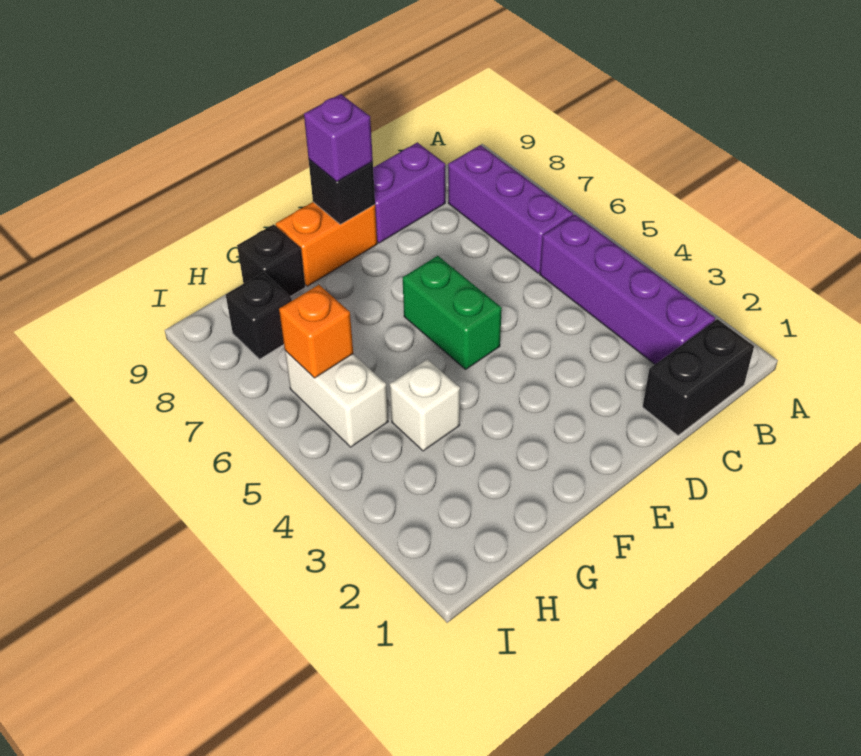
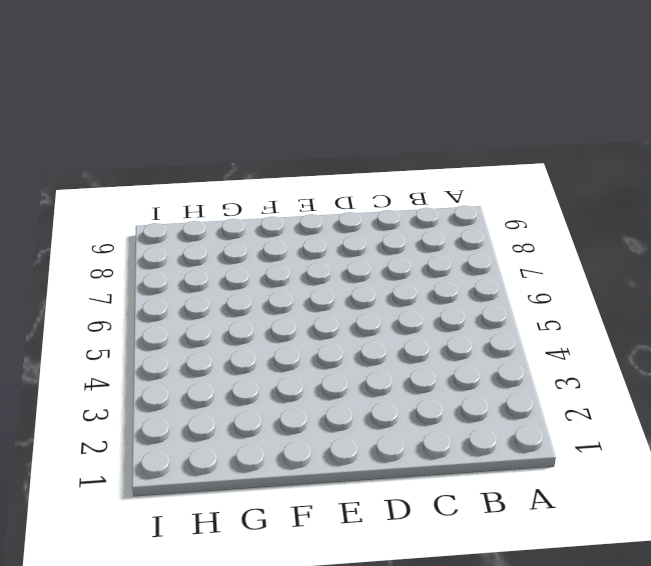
none -> black brick B1:C1 level 1
none -> purple brick B2:B5 level 1
none -> purple brick B6:B8 level 1

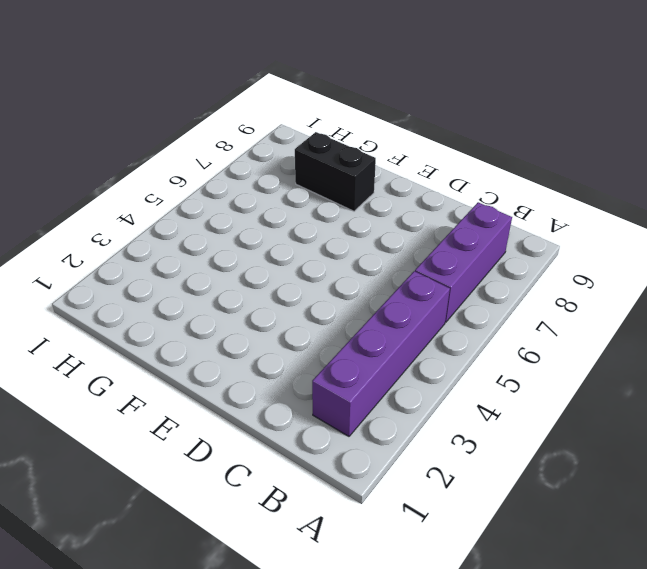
black brick F8:G8 level 1 -> black brick B1:C1 level 1
none -> purple brick C9:D9 level 1
none -> green brick E5:E6 level 1
none -> orange brick E9:F9 level 1

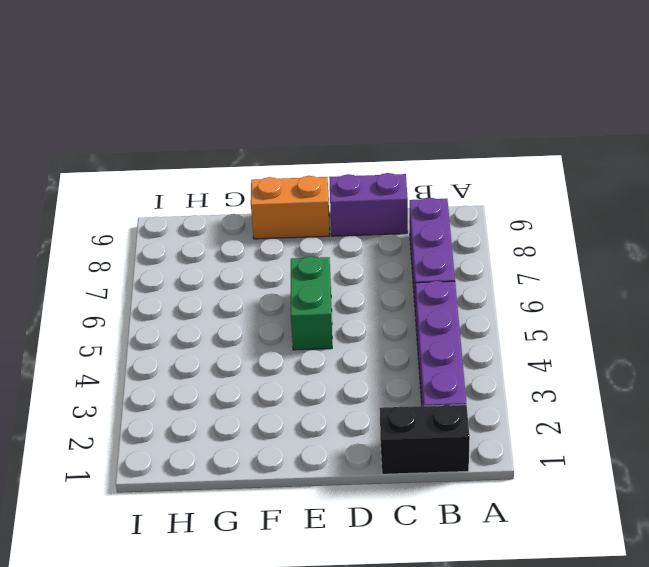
none -> white brick G4 level 1
none -> black brick G9 level 1
none -> white brick H5:H6 level 1

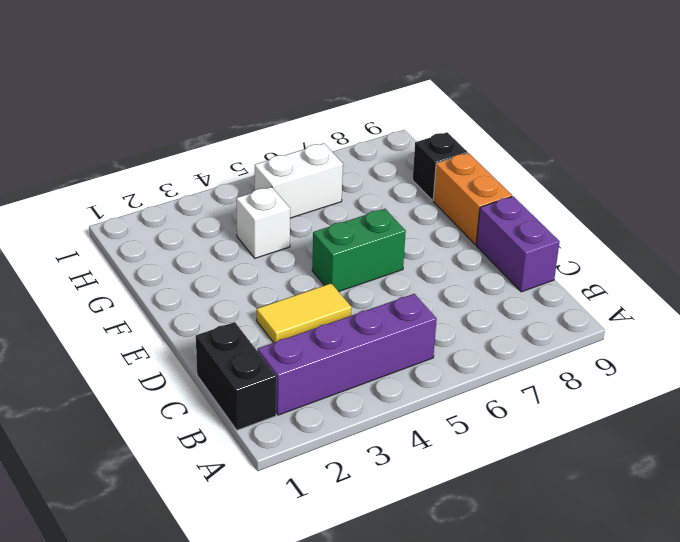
yellow tile D3:D4 level 1 -> none
none -> purple brick B6:B8 level 1
none -> black brick H8 level 1
none -> black brick E9 level 2

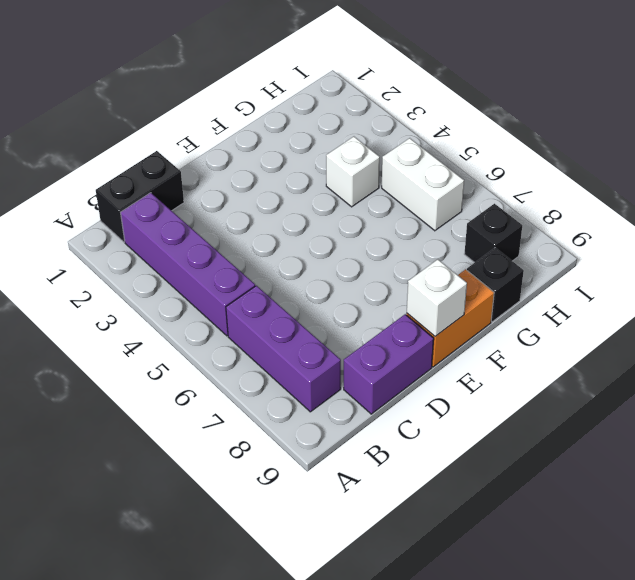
white brick E9 level 2 -> black brick E9 level 2
none -> green brick E5:E6 level 1
none -> orange brick H6 level 2
none -> purple brick E9 level 3

